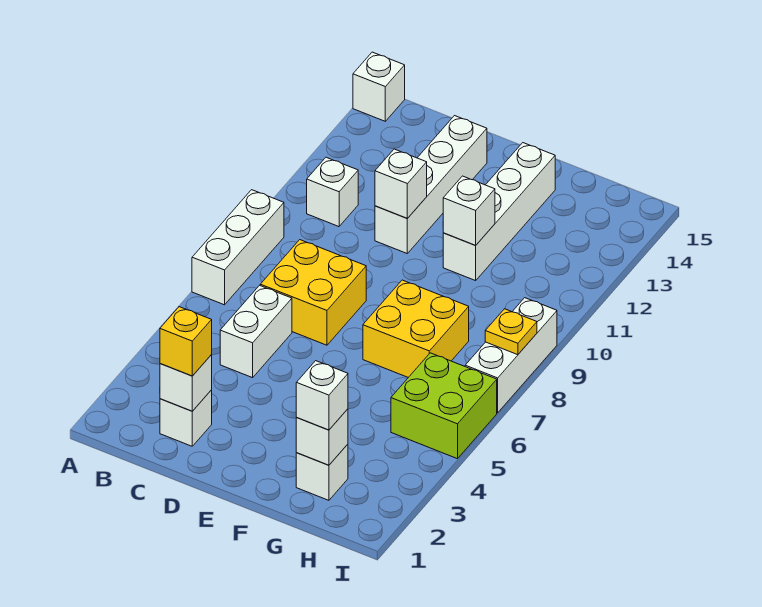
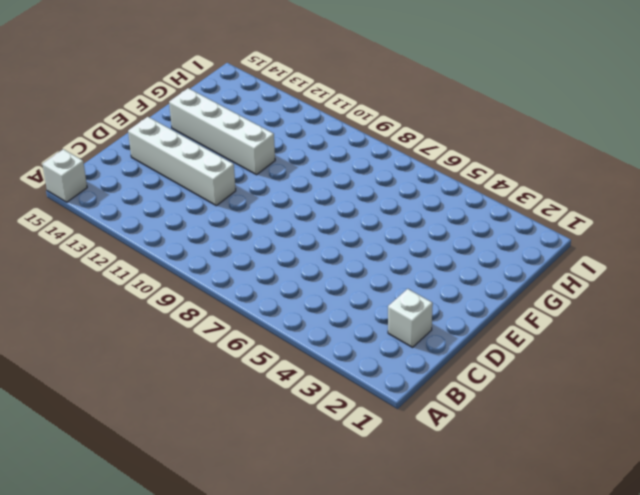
none -> white brick A7:A9 level 1
none -> white brick B11 level 1
none -> white brick C5:C6 level 1

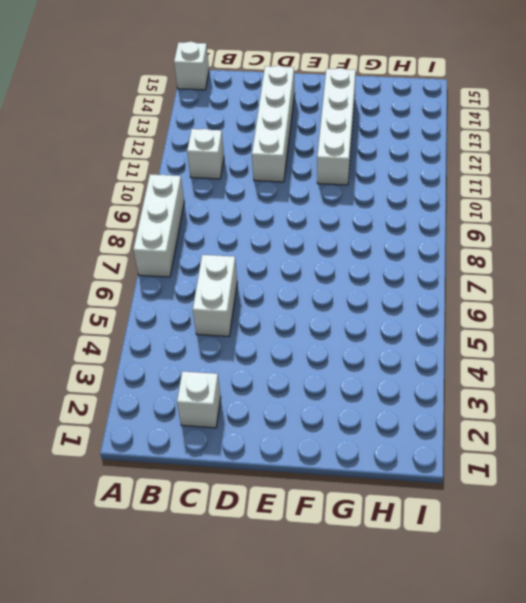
none -> yellow brick C7:D8 level 1
none -> yellow brick F7:G8 level 1
none -> white brick G2 level 1

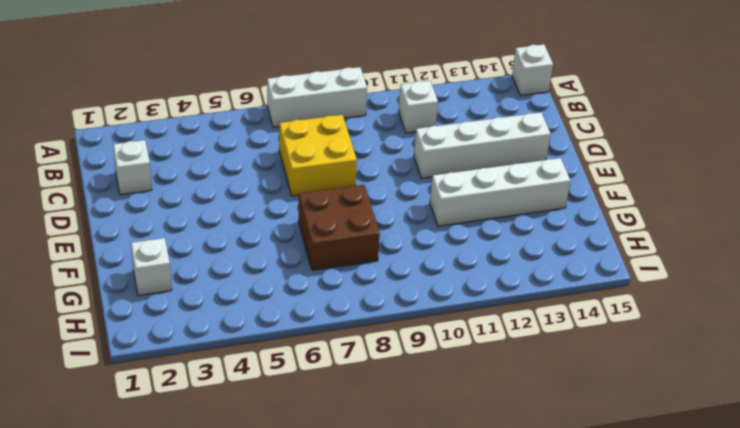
brown brick F7:G8 level 1 -> yellow brick F7:G8 level 1
none -> white brick C5:C6 level 1
none -> lime brick H5:I6 level 1
none -> white brick I7:I9 level 1

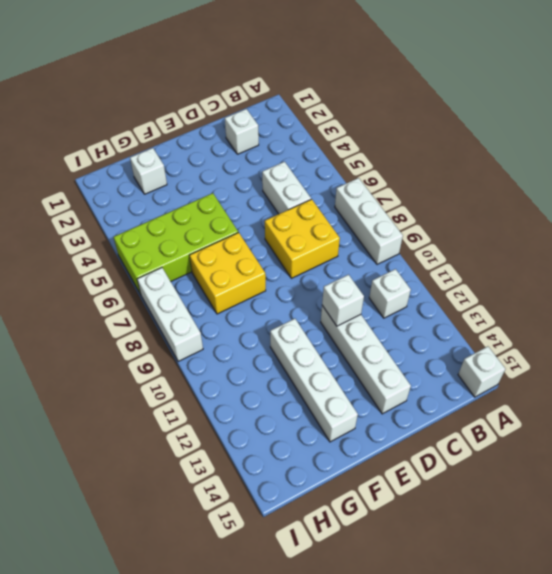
lime brick F5:I6 level 1 -> lime brick H5:I6 level 1
none -> white brick C2 level 2
none -> white brick F11 level 2
none -> white brick G2 level 2

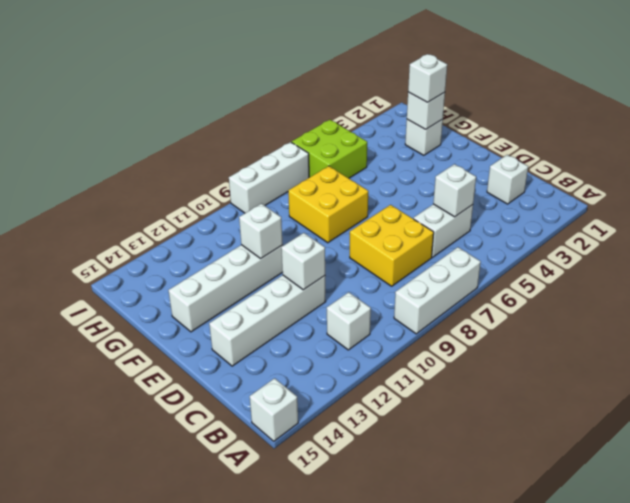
white brick C5 level 2 -> white brick C2 level 2
none -> yellow plate I8 level 2
none -> yellow brick C2 level 3

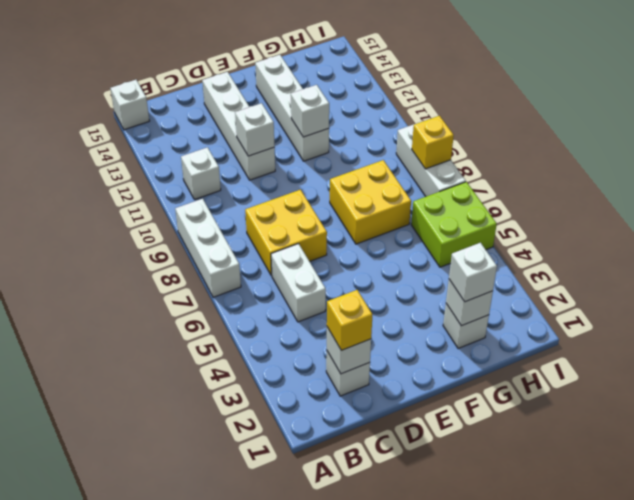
yellow brick I8 level 2 -> yellow plate I8 level 2

